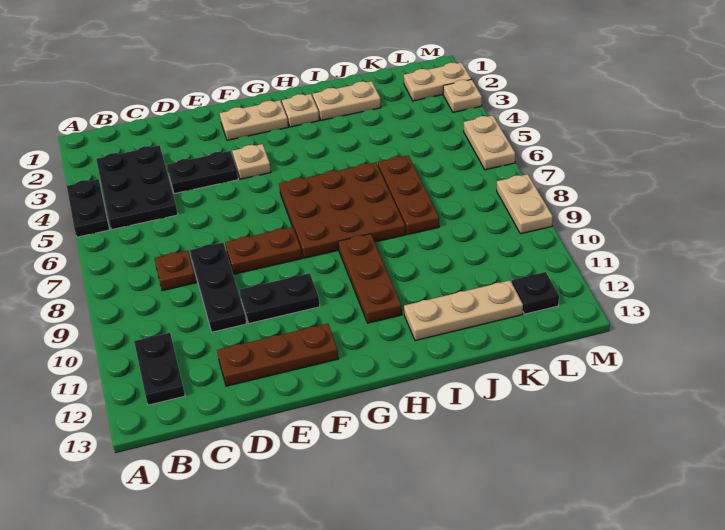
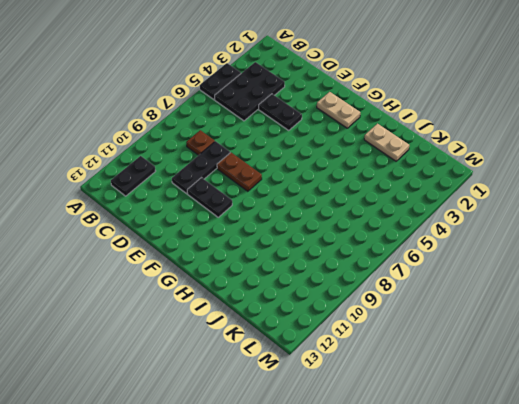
none -> brown plate D12:F12 level 1
none -> tan plate F4 level 1
none -> brown plate G6:I8 level 1

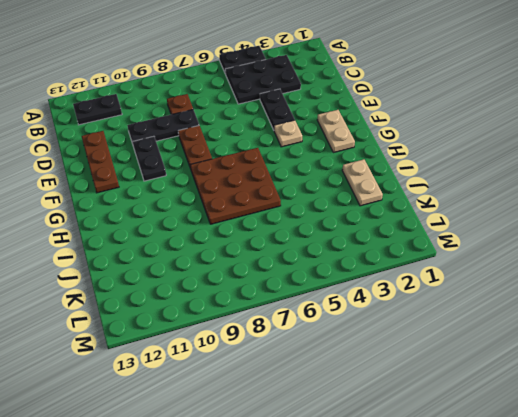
none -> tan plate H2 level 1
none -> brown plate H9:H11 level 1
none -> tan plate I12:K12 level 1

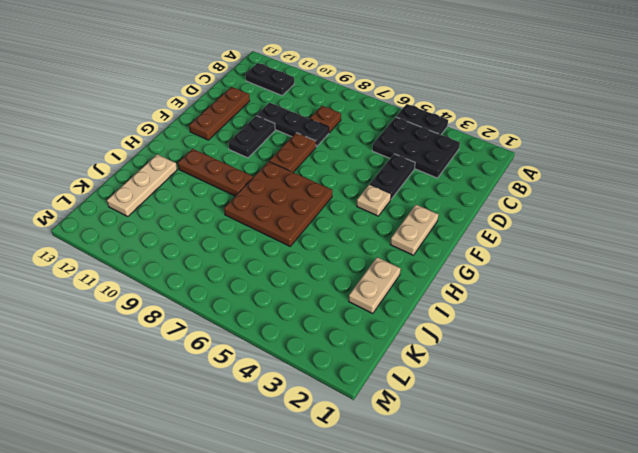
none -> tan plate H2 level 1
none -> brown plate J6:J8 level 1
none -> tan plate L2:M2 level 1

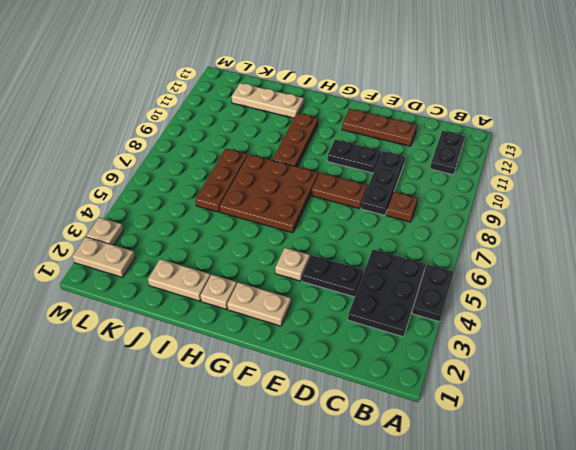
none -> black plate L12 level 1
none -> tan plate M5:M6 level 1
none -> tan plate M8:M9 level 1

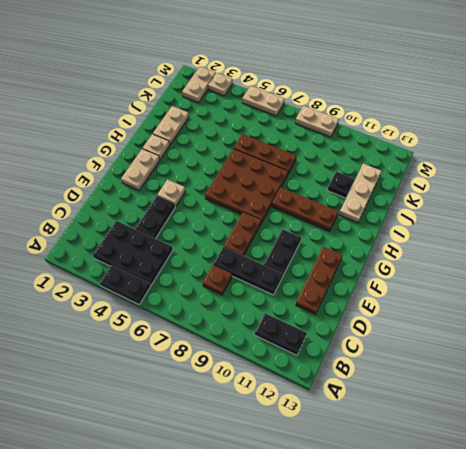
black plate J11 level 1 -> black plate L12 level 1

